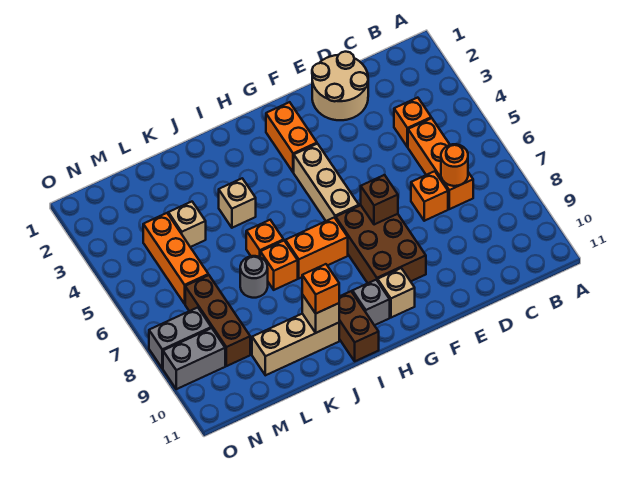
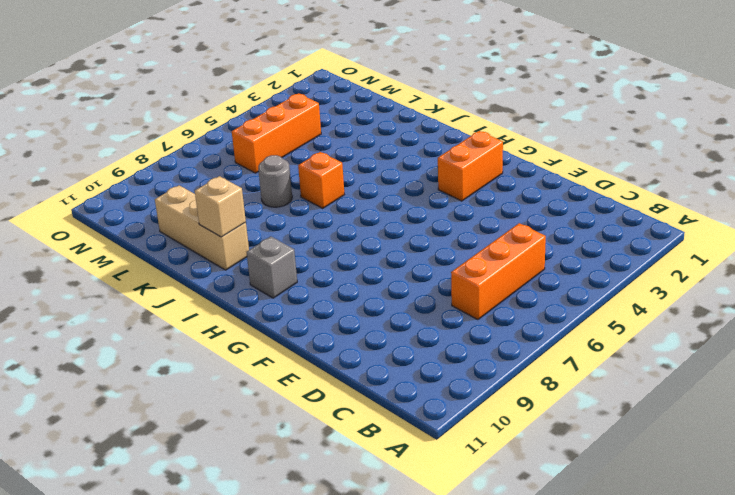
none -> orange brick C4 level 1
none -> tan round brick D1:E2 level 1
none -> orange brick D7 level 1

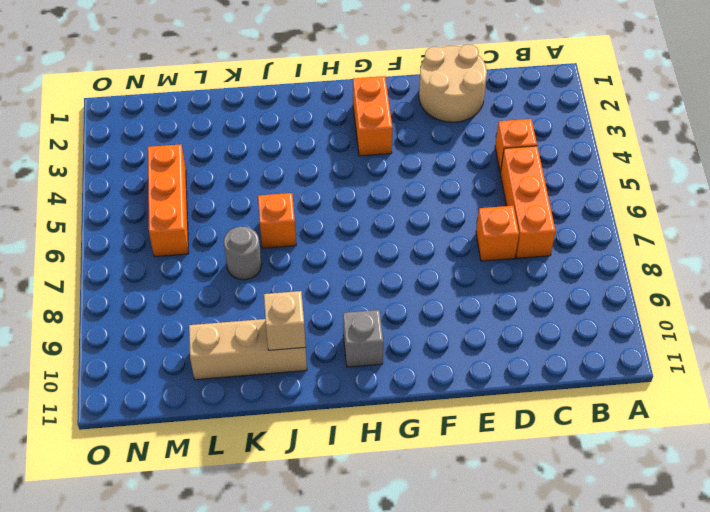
none -> brown brick F7:G9 level 1
none -> tan brick G4:G6 level 1
none -> tan brick G10 level 1

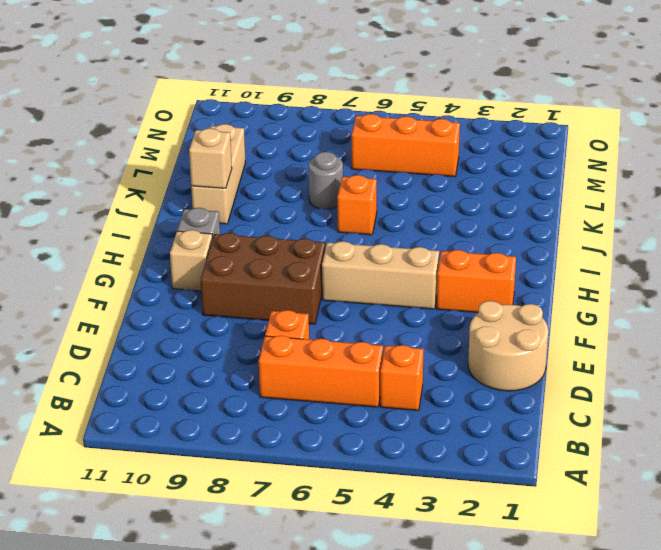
none -> orange brick H7:I7 level 1
none -> brown brick I10:I11 level 1
none -> tan brick J4 level 1

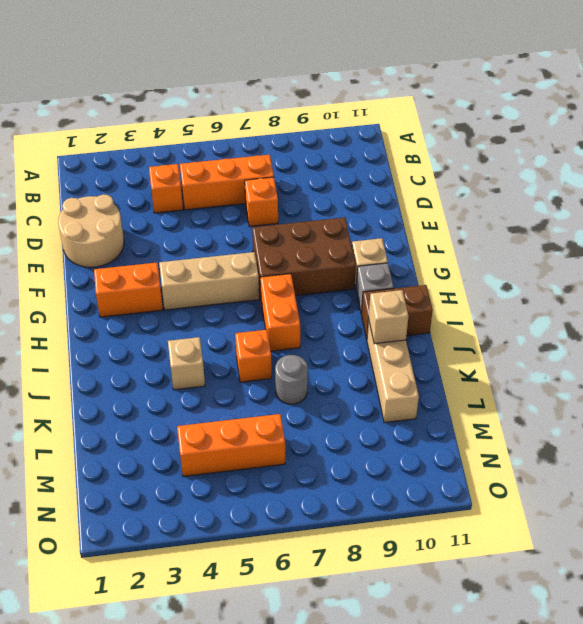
none -> orange brick J7 level 1
none -> tan brick L4 level 1
none -> brown brick M7:M9 level 1

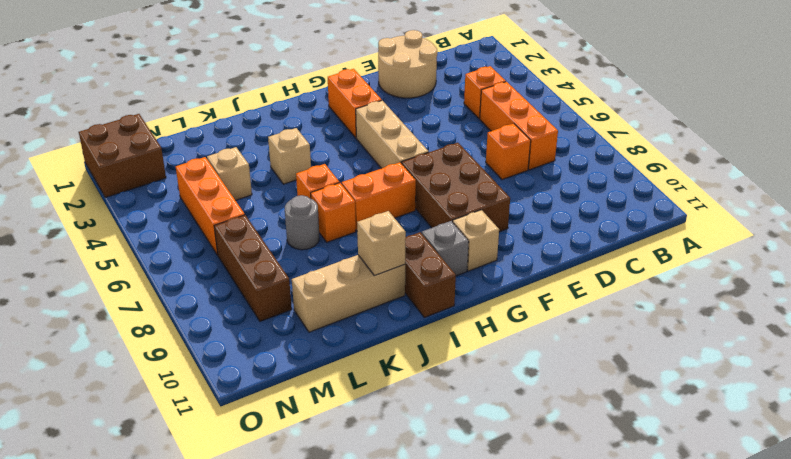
brown brick N1:O2 level 1 -> none
none -> grey brick N8:O8 level 1
none -> grey brick N9:O9 level 1
none -> orange round brick C7 level 2

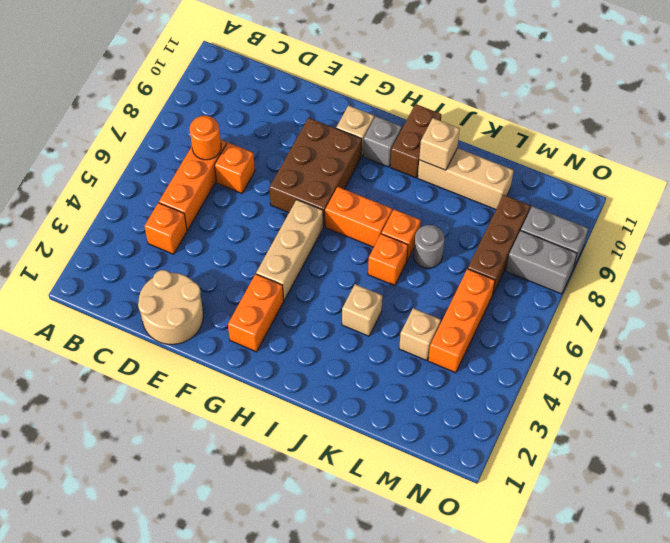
none -> brown brick F7 level 2
none -> orange brick J10 level 3

